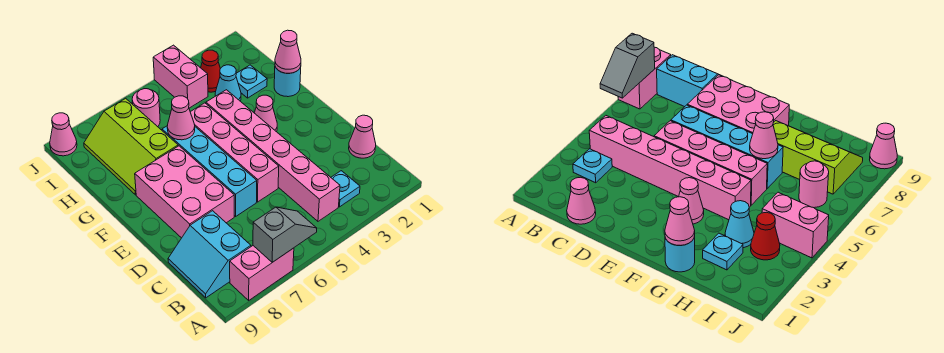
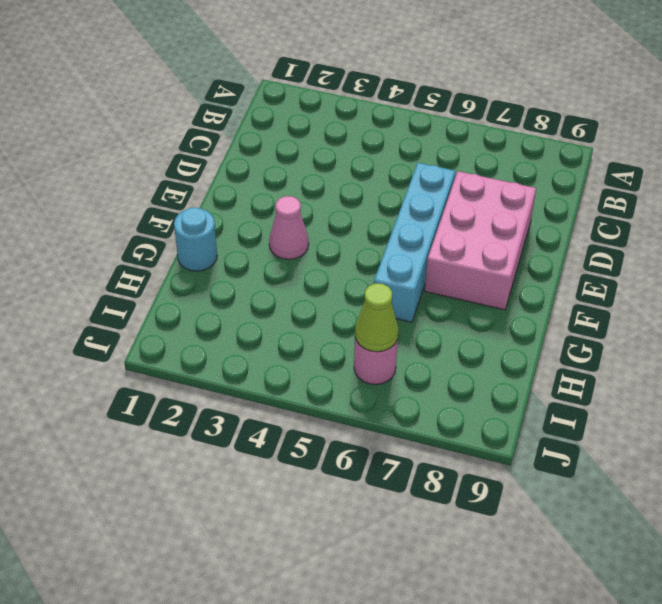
lime cone I6 level 2 -> none
none -> pink brick A7:A8 level 1
none -> cyan plate B3 level 1
none -> pink brick B4:G4 level 1

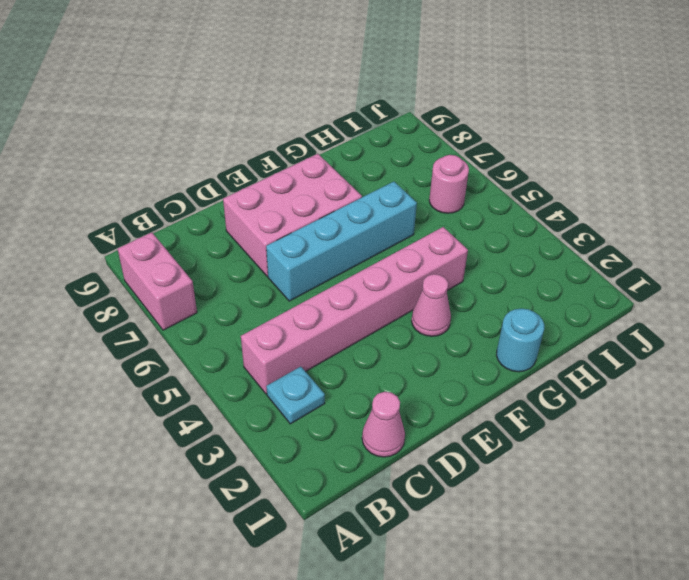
none -> cyan slope B8:C9 level 1 top 8
none -> pink brick D5:G5 level 1
none -> lime slope G7:I8 level 1 top 7

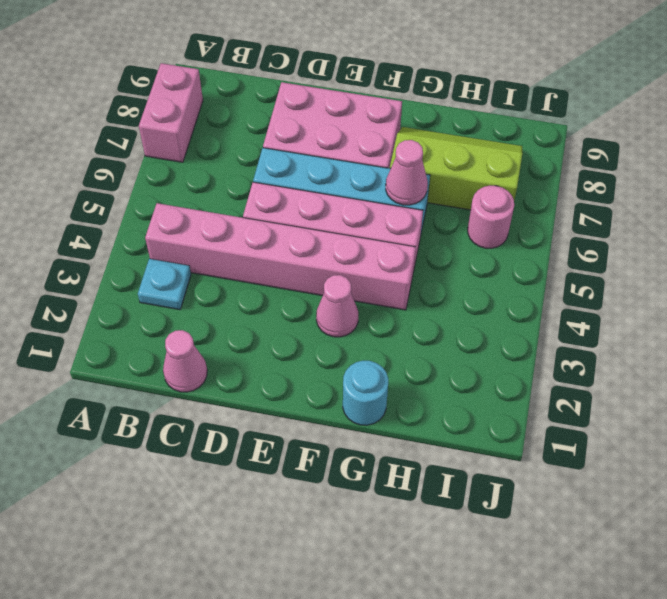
none -> cyan slope B8:C9 level 1 top 8
none -> cyan plate H2 level 1
none -> cyan cone H3 level 1

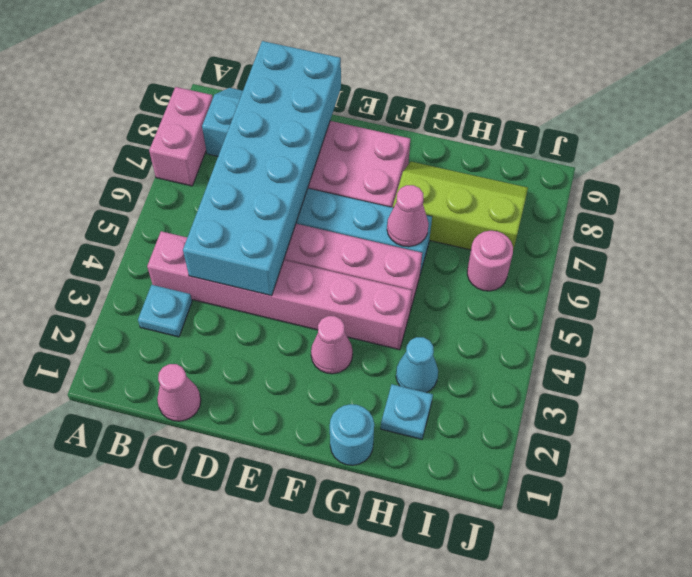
cyan brick C4:D9 level 2 -> none
none -> red cone I3 level 1
none -> pink brick I4:J4 level 1
none -> pink cone J9 level 1

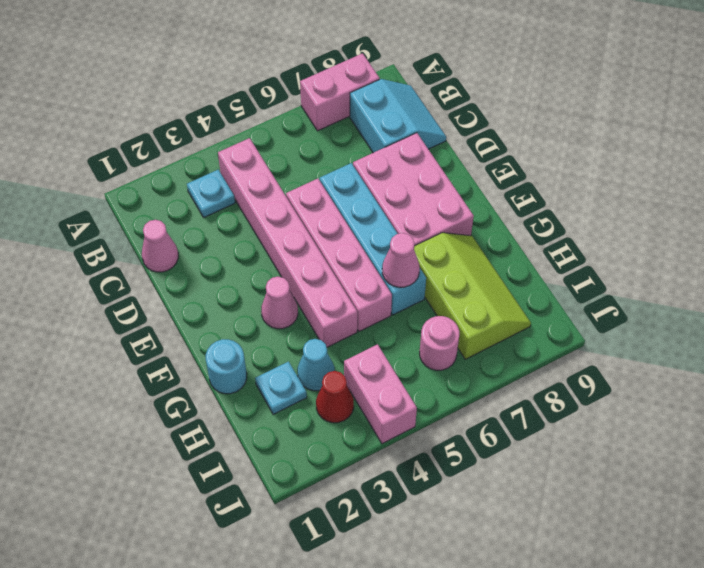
none -> pink cone J9 level 1
none -> grey slope A6:A7 level 2 top 7
none -> pink cone G1 level 2

